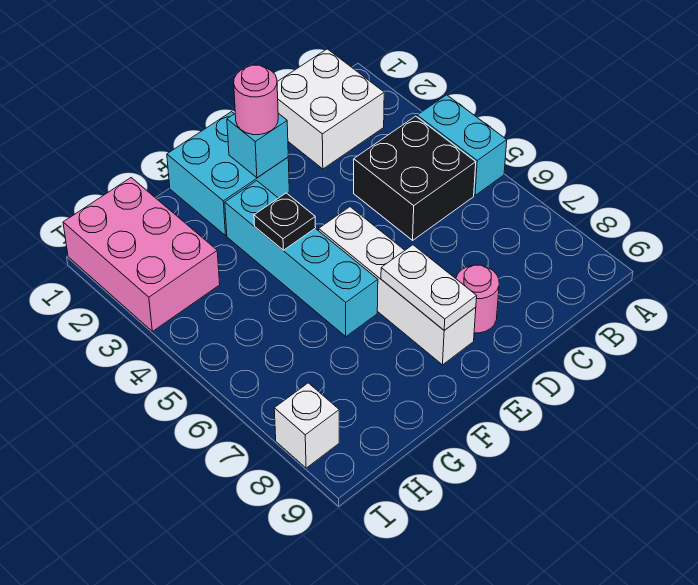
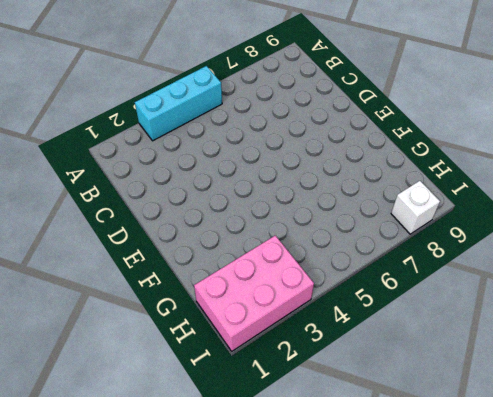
cyan brick A3:A5 level 1 -> cyan brick A4:A5 level 1
none -> white brick B1:C2 level 1
none -> black brick B4:C5 level 1
none -> pink round brick D8 level 1

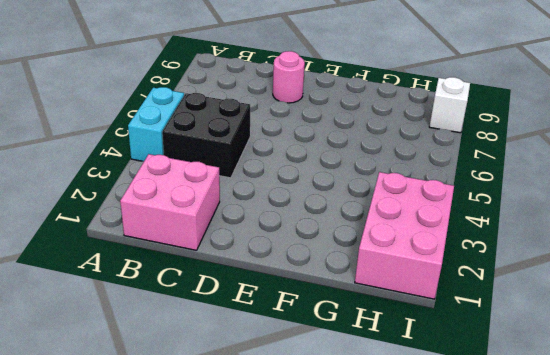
pink brick B1:C2 level 1 -> white brick B1:C2 level 1
none -> cyan brick E1:F2 level 1
none -> white brick E5:E8 level 1
none -> cyan brick F3:F6 level 1

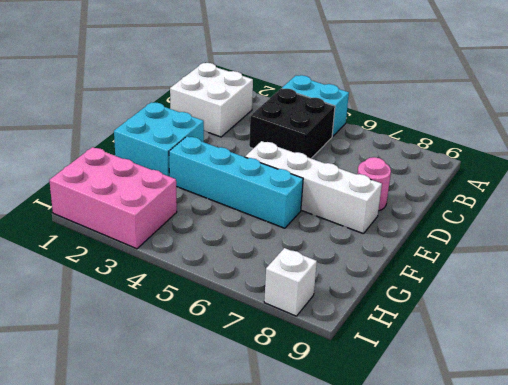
none -> cyan brick E2 level 2
none -> white plate E7:E8 level 2
none -> black plate F4 level 2

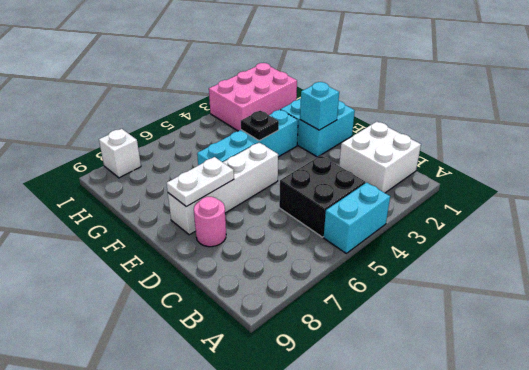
none -> pink round brick E2 level 3

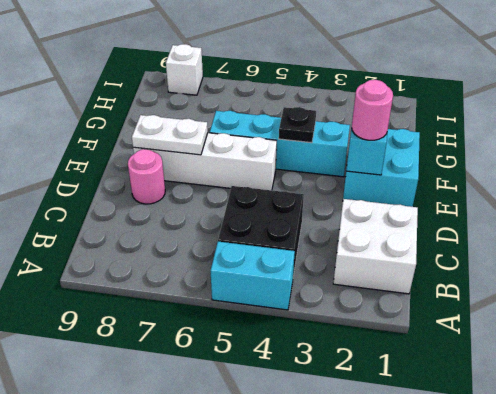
none -> pink brick H1:I3 level 1

